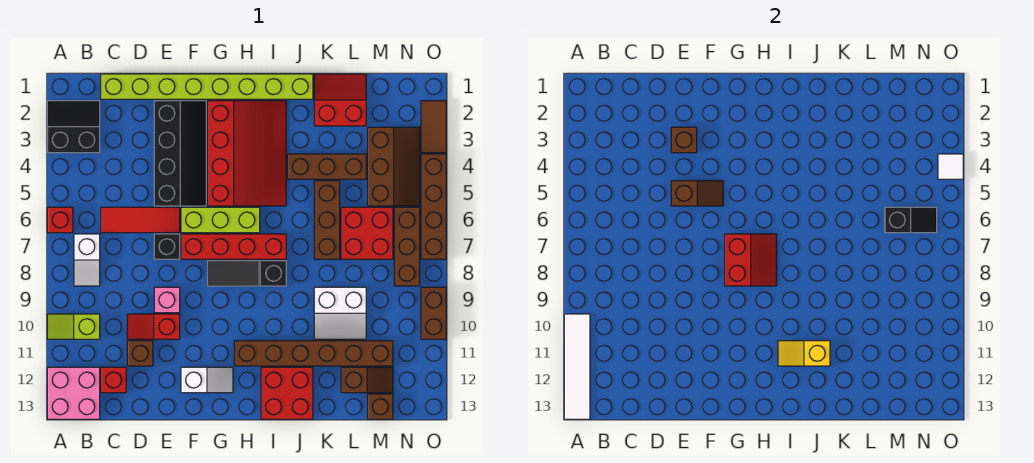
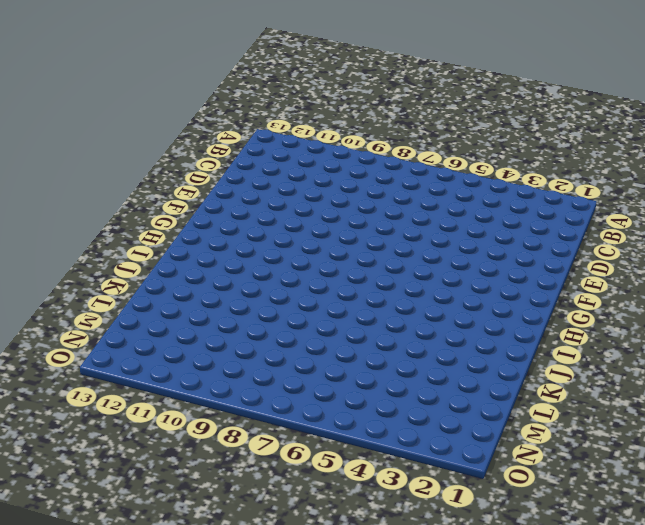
none -> black slope A2:B3 level 1 top 3
none -> red brick A6 level 1
none -> lime slope A10:B10 level 1 top B
none -> pink brick A12:B13 level 1

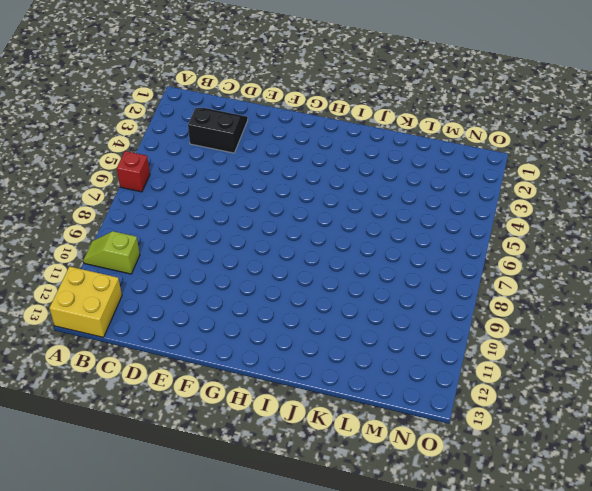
yellow brick A12:B13 level 1 -> pink brick A12:B13 level 1
black slope C2:D3 level 1 top 3 -> black slope A2:B3 level 1 top 3
none -> white slope B7:B8 level 1 top 7
none -> lime brick C1:J1 level 1
none -> red tile C6:E6 level 1
none -> red brick C12 level 1

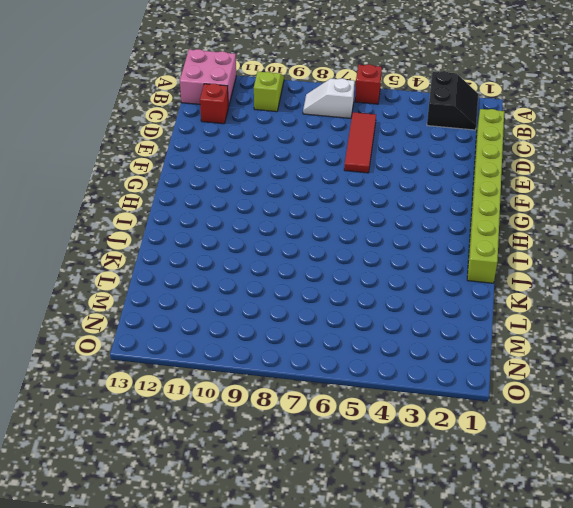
none -> red slope D10:E10 level 1 top E
none -> brown brick D11 level 1
none -> black slope E2:F5 level 1 top E
none -> black brick E7 level 1

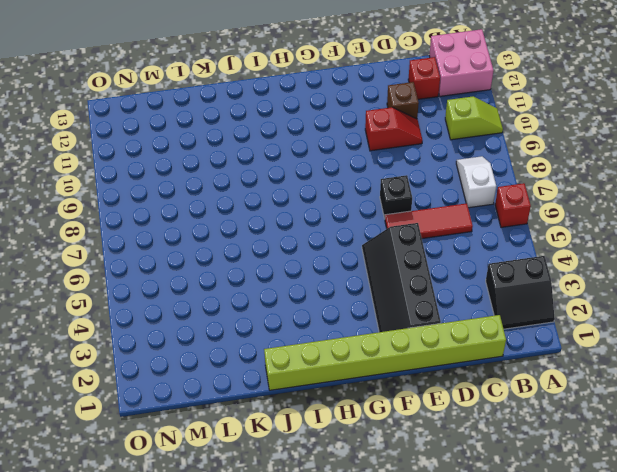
none -> pink brick E9 level 1
none -> lime brick F6:H6 level 1
none -> red brick F7:I7 level 1
none -> white slope F12:G12 level 1 top F

